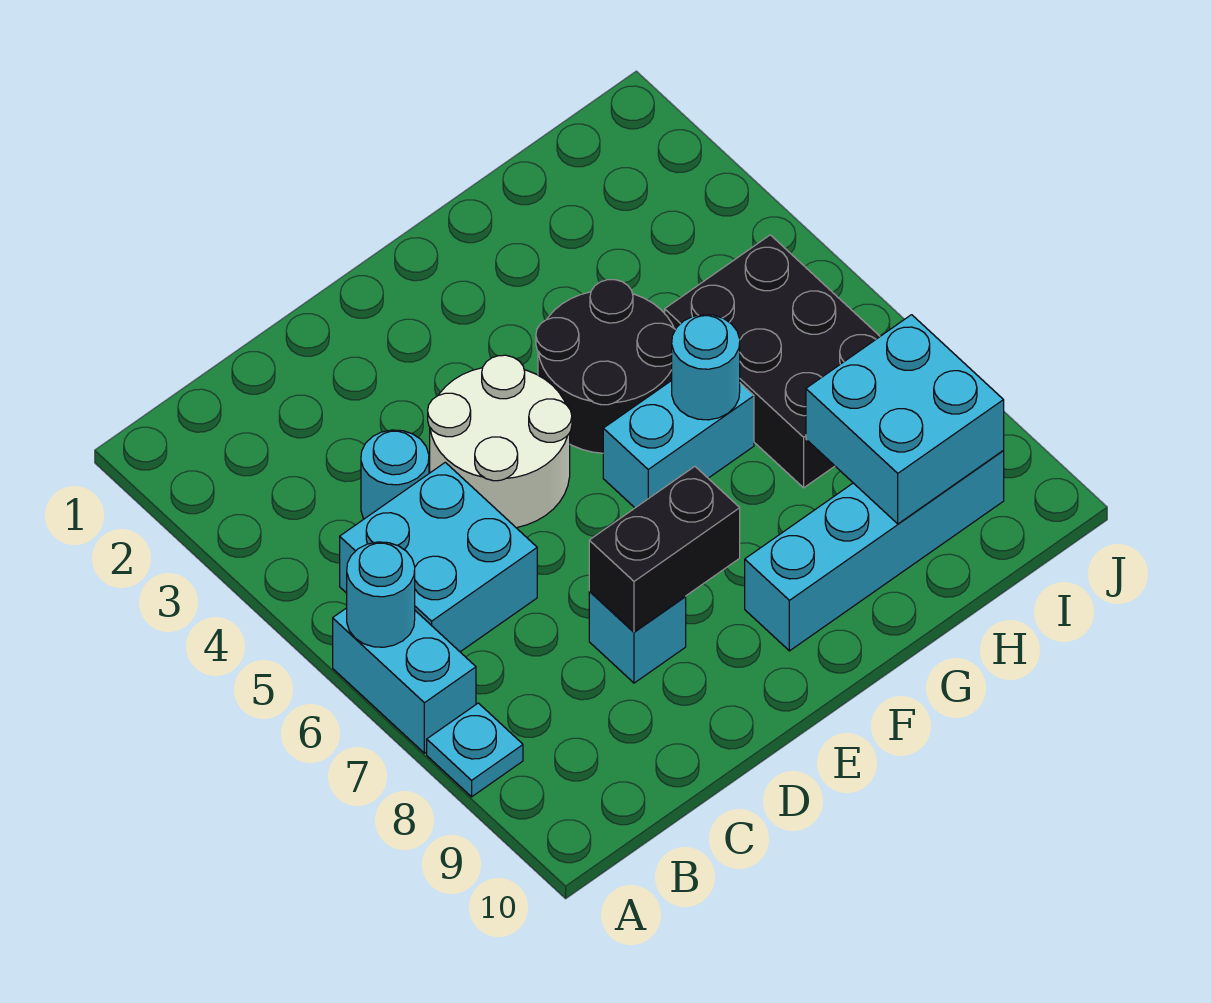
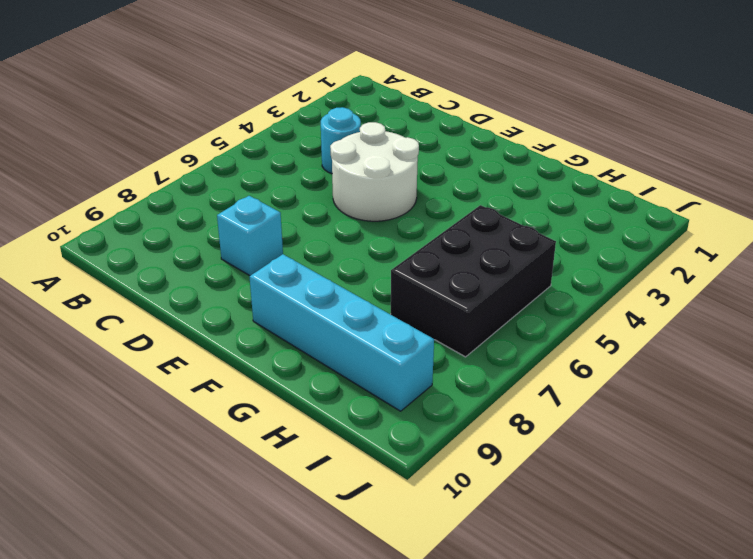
none -> cyan brick A6:A7 level 1
none -> cyan plate A8 level 1
none -> cyan brick B5:C6 level 1

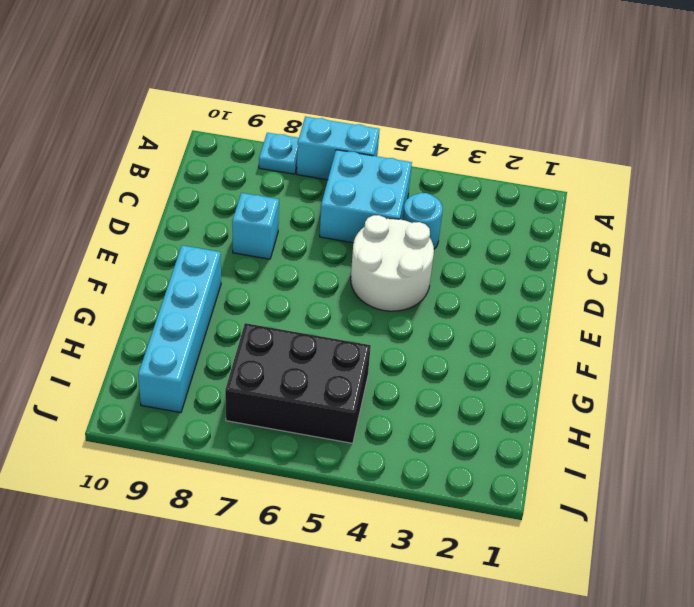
none -> black round brick F4:G5 level 1
none -> cyan brick F6:G6 level 1
none -> cyan round brick A6 level 2

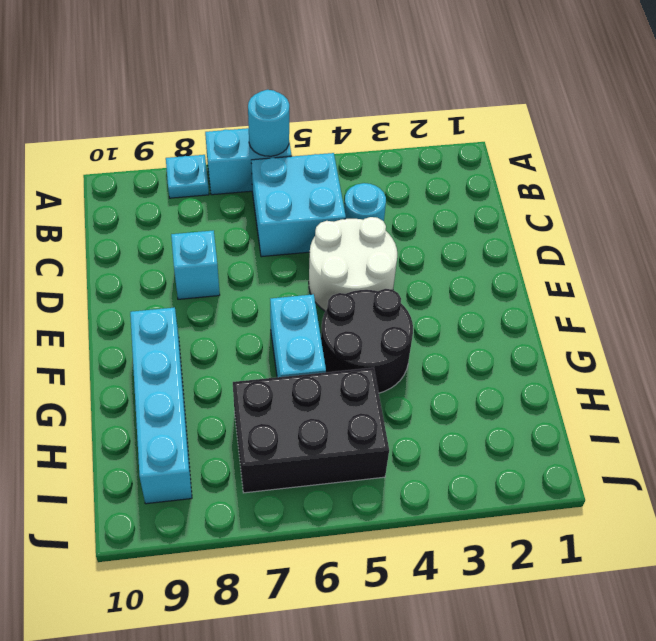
none -> black brick D8:E8 level 2
none -> cyan round brick G6 level 2
none -> cyan brick H8:I9 level 2

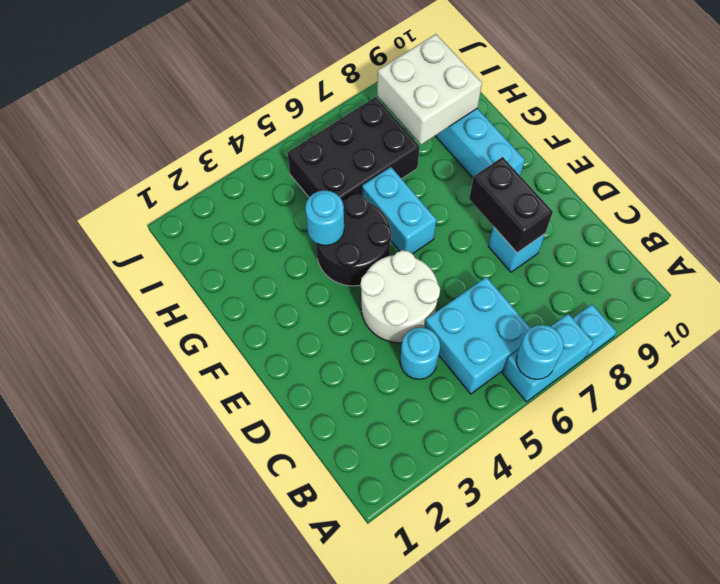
cyan round brick G4 level 2 -> cyan round brick G6 level 2
white brick H8:I9 level 2 -> cyan brick H8:I9 level 2

